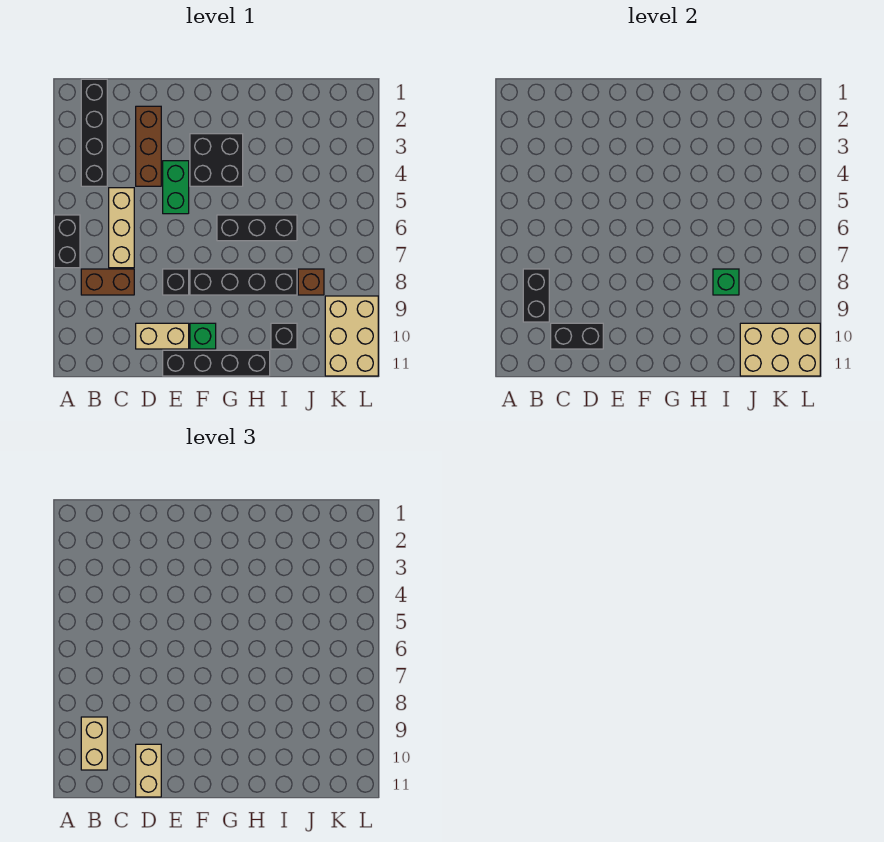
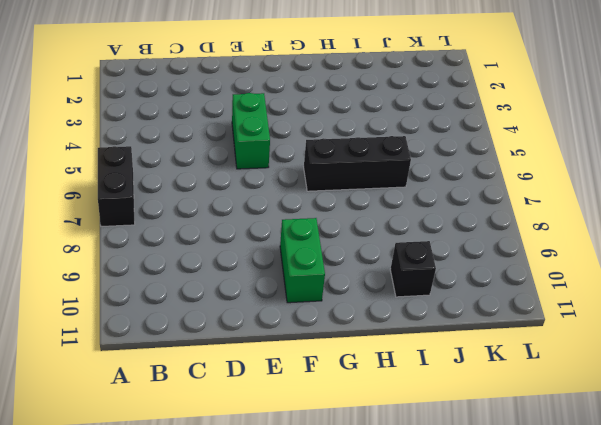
green brick F9:F10 level 1 -> green brick F10 level 1
none -> black brick B1:B4 level 1
none -> brown brick B8:C8 level 1
none -> tan brick C5:C7 level 1

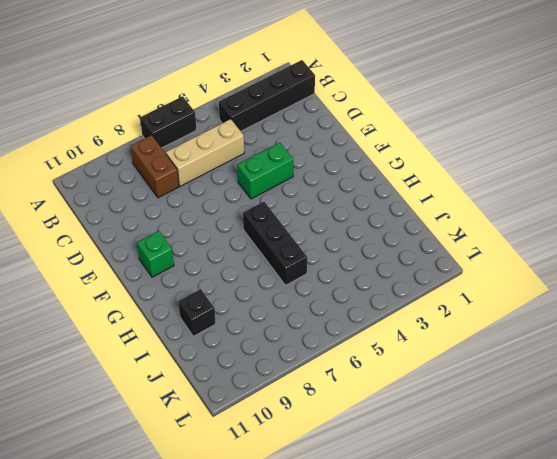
none -> brown brick D2:D4 level 1
none -> tan brick D10:E10 level 1
none -> black brick E8 level 1

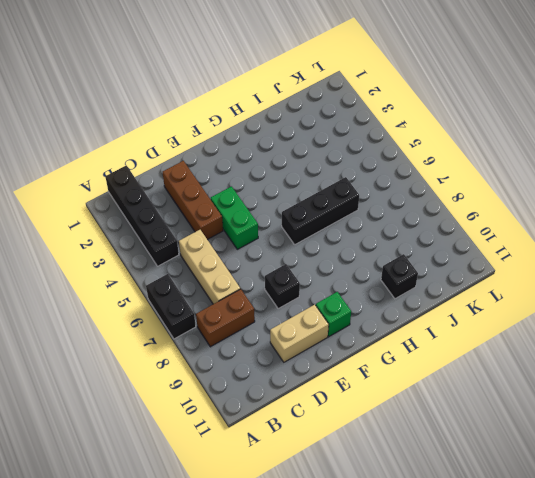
none -> black brick E11:H11 level 1
none -> black brick F3:G4 level 1
none -> black brick F8:I8 level 1

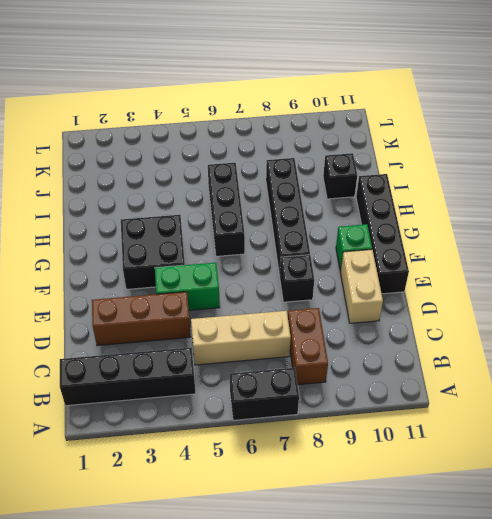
none -> brown brick J8 level 1
none -> tan brick K9:L11 level 1
none -> black brick B8:B9 level 2

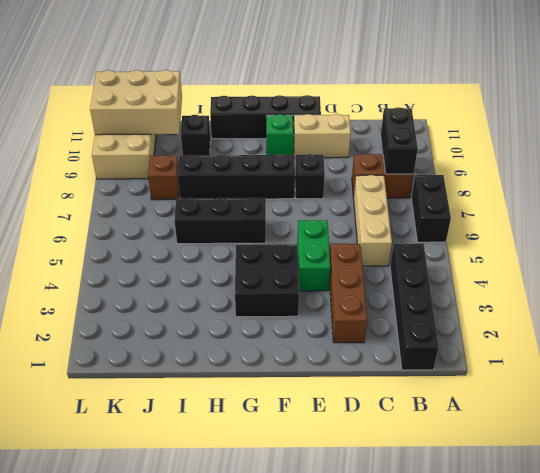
none -> black brick C10:D10 level 2
none -> green brick I8 level 2
none -> tan brick B9:B10 level 3

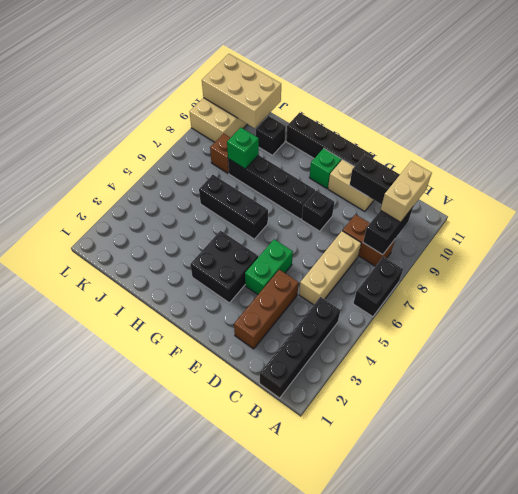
none -> tan brick D10:D11 level 3

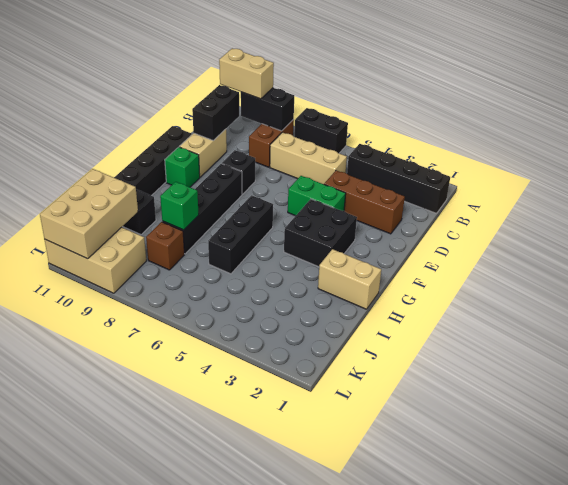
tan brick H1:H2 level 1 -> tan brick D10:D11 level 3

